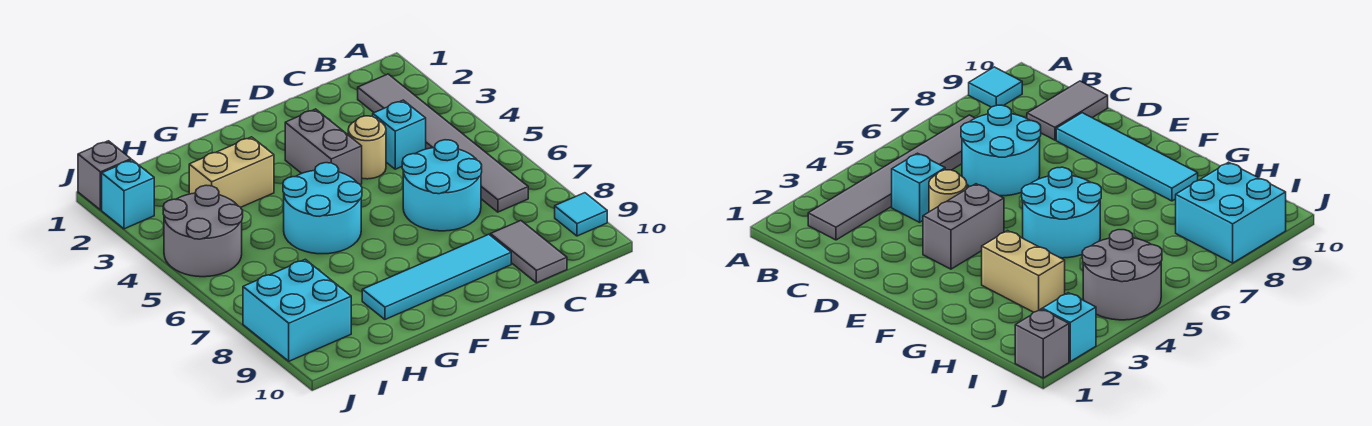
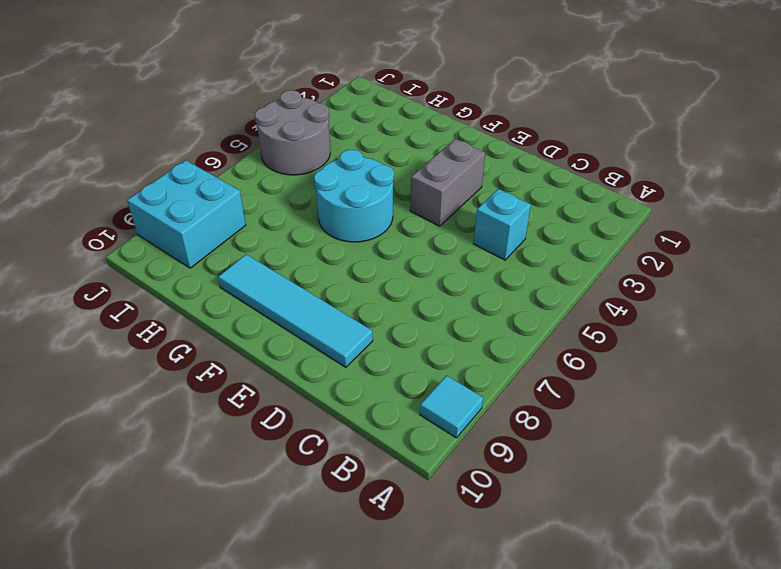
none -> grey tile B2:B7 level 1
none -> cyan round brick C6:D7 level 1
none -> grey tile C9:C10 level 1

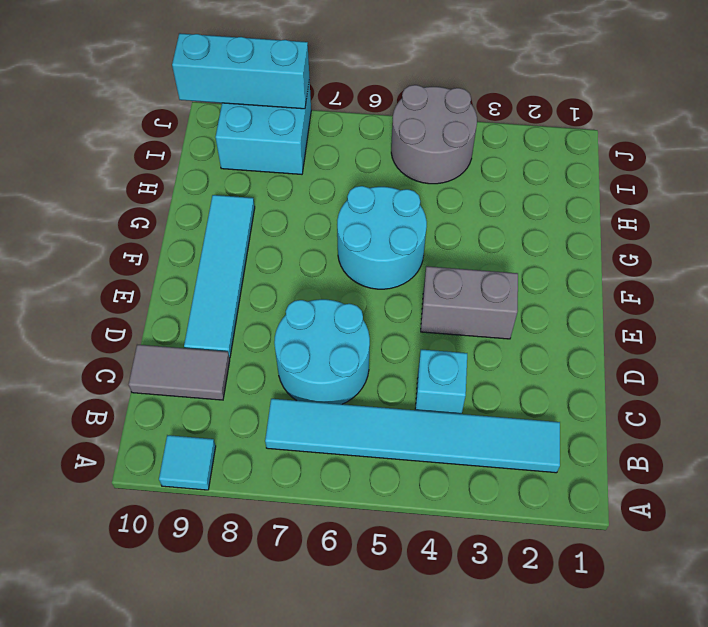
cyan tile B2:B7 level 1 -> grey tile B2:B7 level 1
cyan brick J8:J10 level 2 -> none
none -> tan round brick D4 level 1
none -> tan brick G3:H3 level 1
none -> grey brick J1 level 1

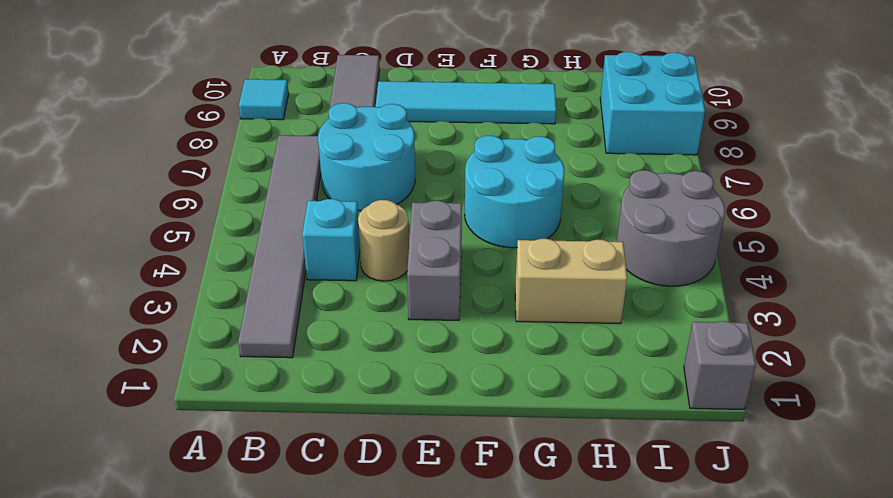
none -> cyan brick J2 level 1

